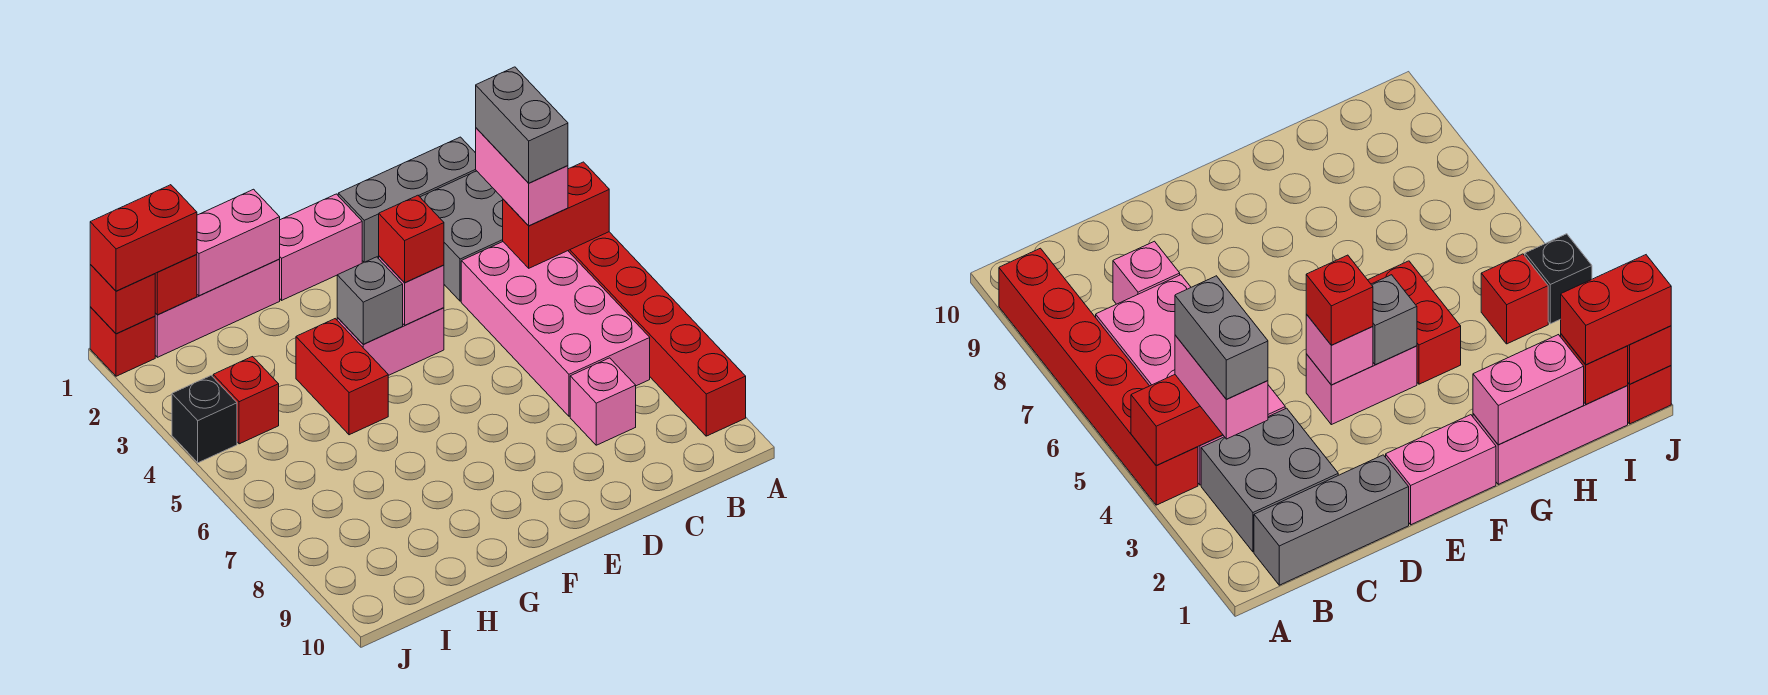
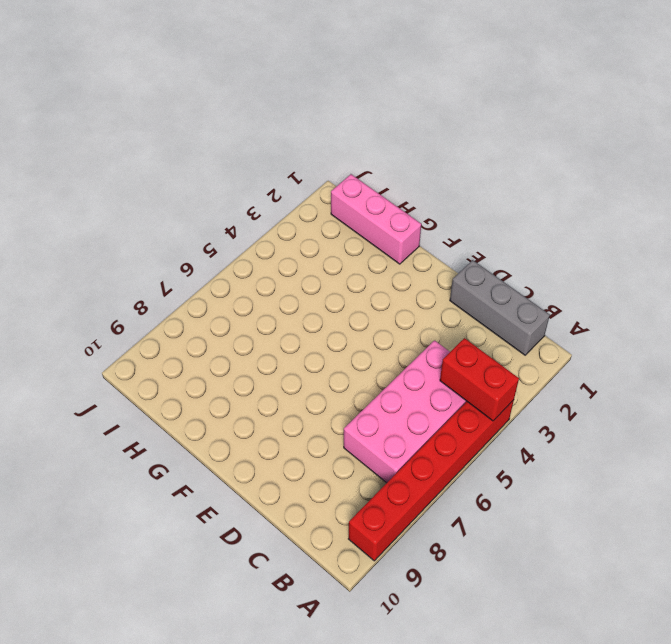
none -> grey brick B2:C3 level 1
none -> pink brick C8 level 1
none -> pink brick E1:F1 level 1

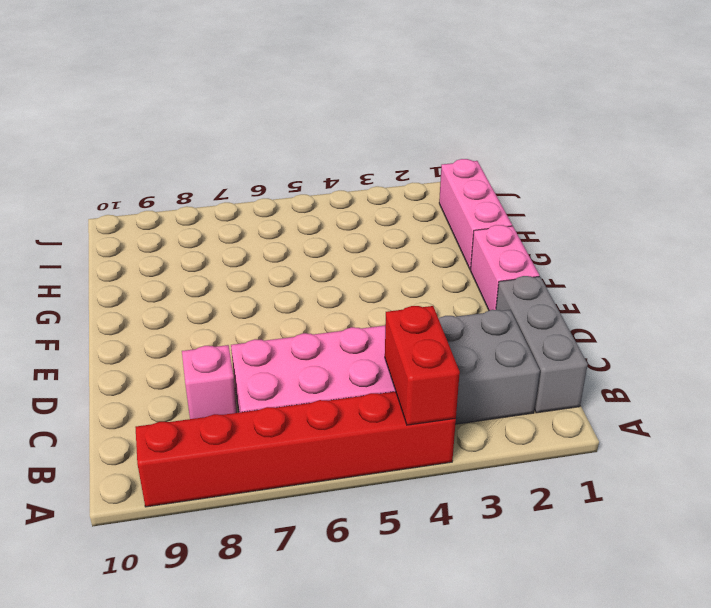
none -> pink brick E4:F4 level 1
none -> red brick G4:G5 level 1
none -> red brick I4 level 1

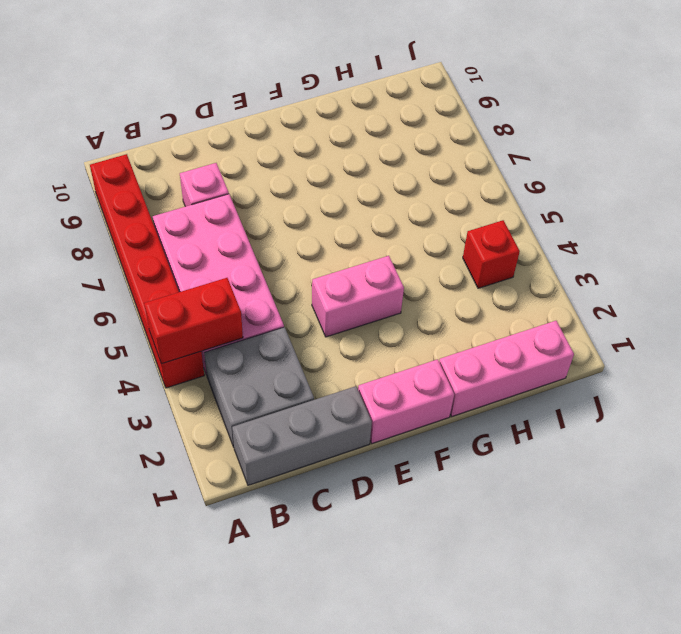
none -> red brick G4:G5 level 1
none -> red brick J1 level 1
none -> black brick J4 level 1

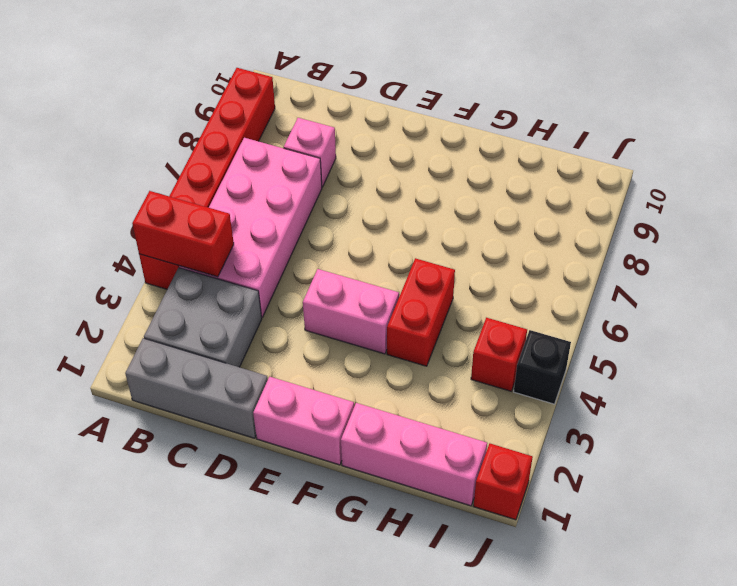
none -> pink brick E4 level 2
none -> grey brick F4 level 2
none -> pink brick G1:H1 level 2

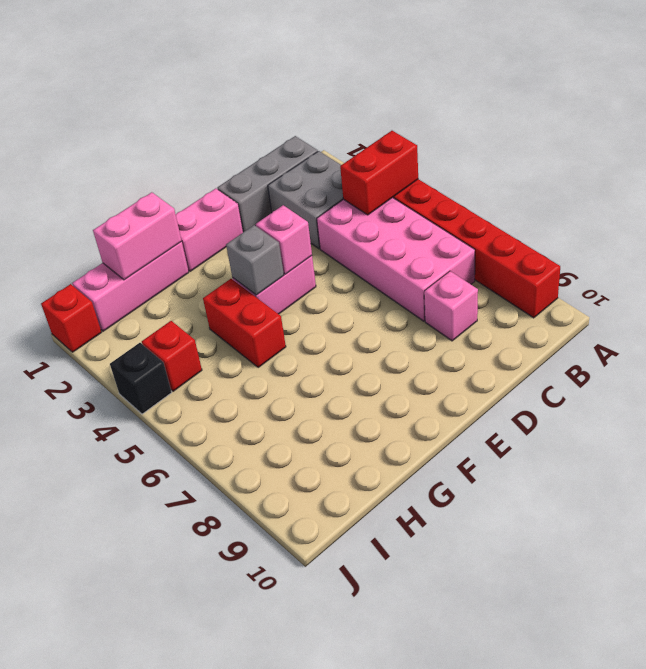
none -> red brick I1 level 2
none -> red brick J1 level 2
none -> pink brick B3:B4 level 3

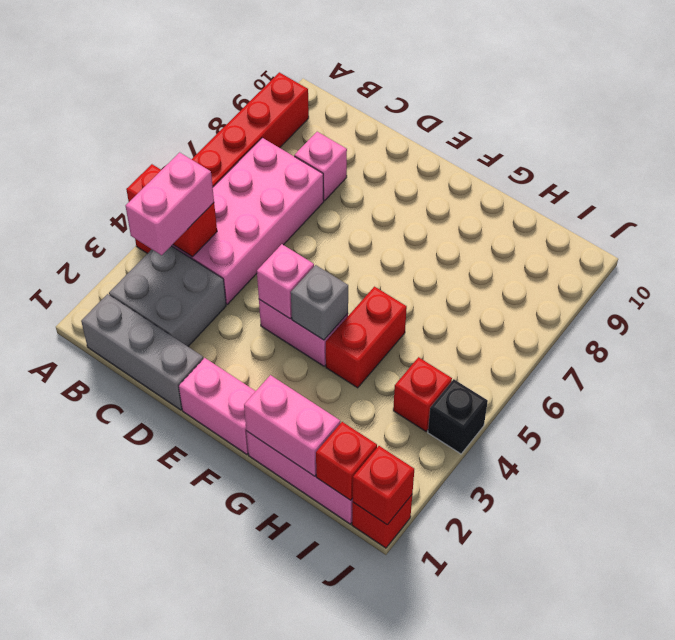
none -> red brick E4 level 3
none -> red brick I1:J1 level 3
none -> grey brick B3:B4 level 4

